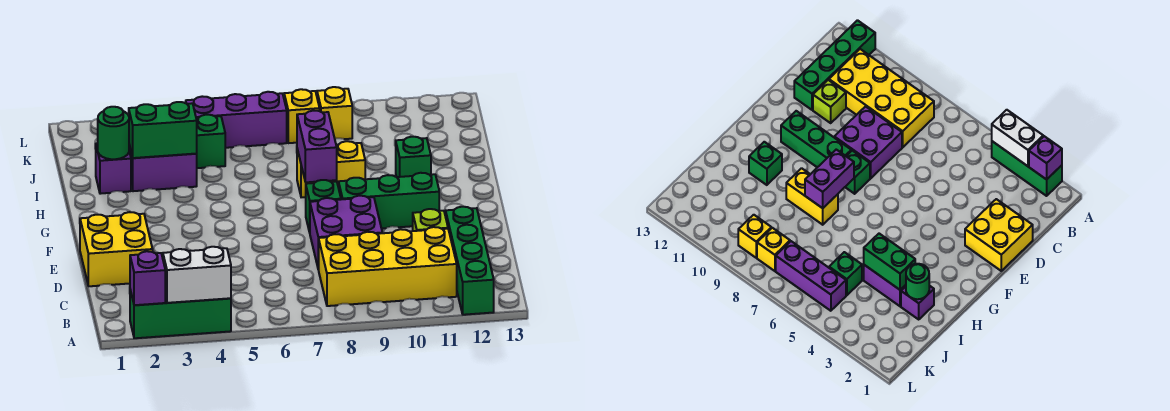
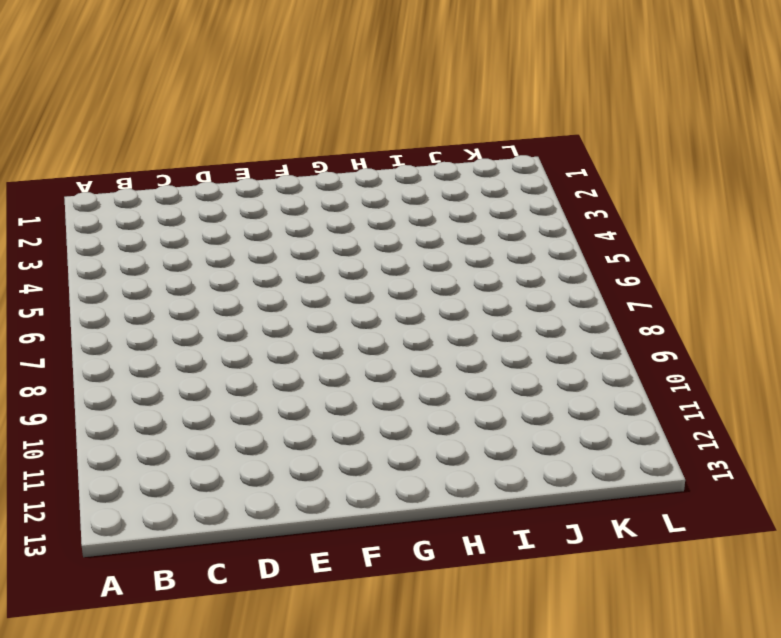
none -> green brick A2:A4 level 1
none -> green brick A12:D12 level 1
none -> yellow brick B8:C11 level 1

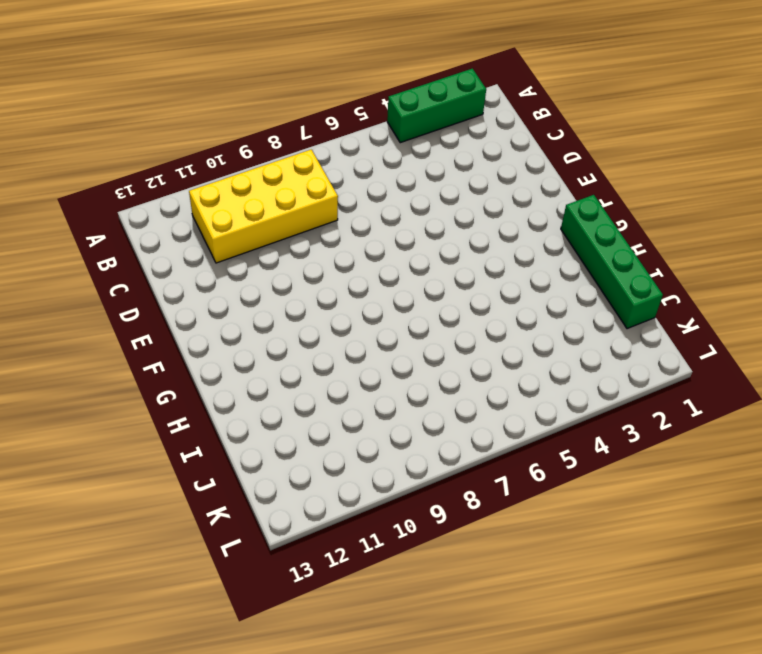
green brick G1:J1 level 1 -> green brick A12:D12 level 1
none -> yellow brick D1:E2 level 1
none -> purple brick D8:E9 level 1
none -> lime brick D11 level 1

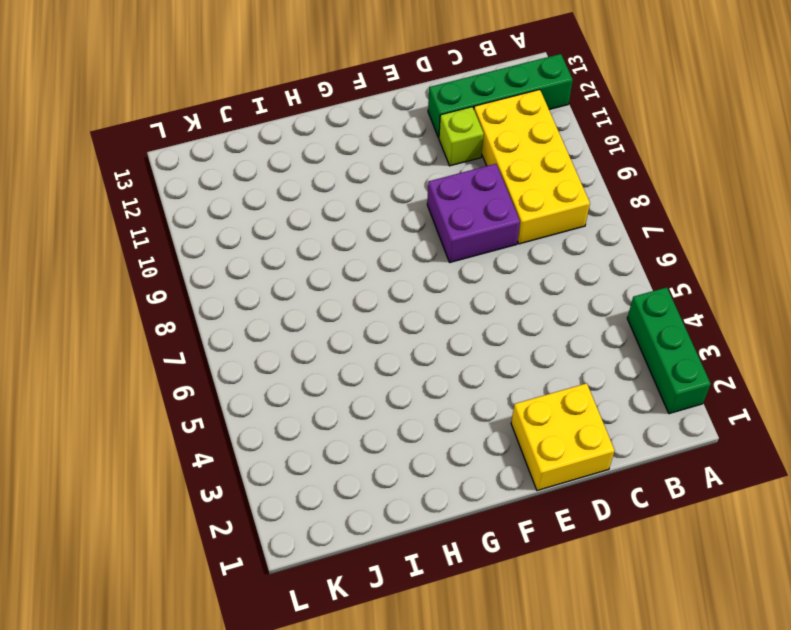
none -> green brick F8 level 1
none -> green brick F9:F11 level 1
none -> yellow brick H8:H9 level 1

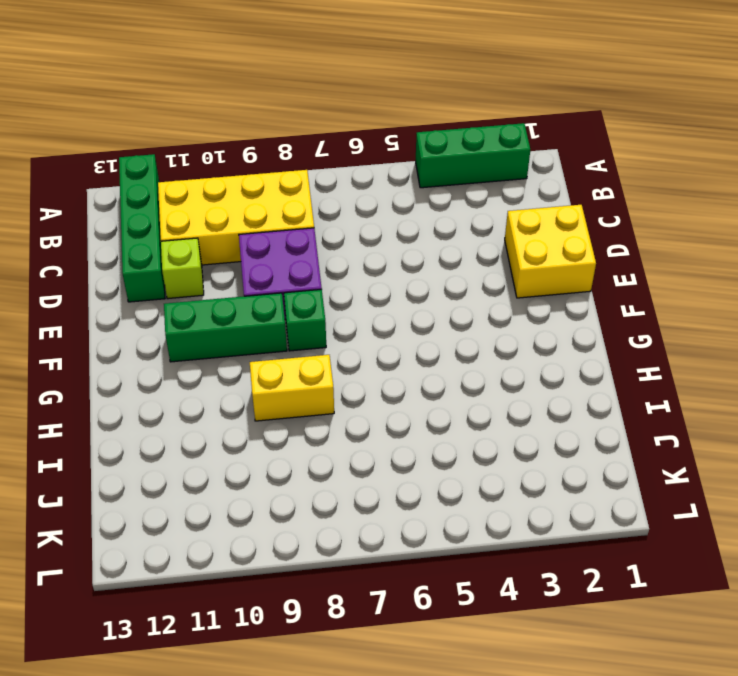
none -> green brick H11 level 1
none -> purple brick I2 level 1
none -> purple brick I3:I4 level 1

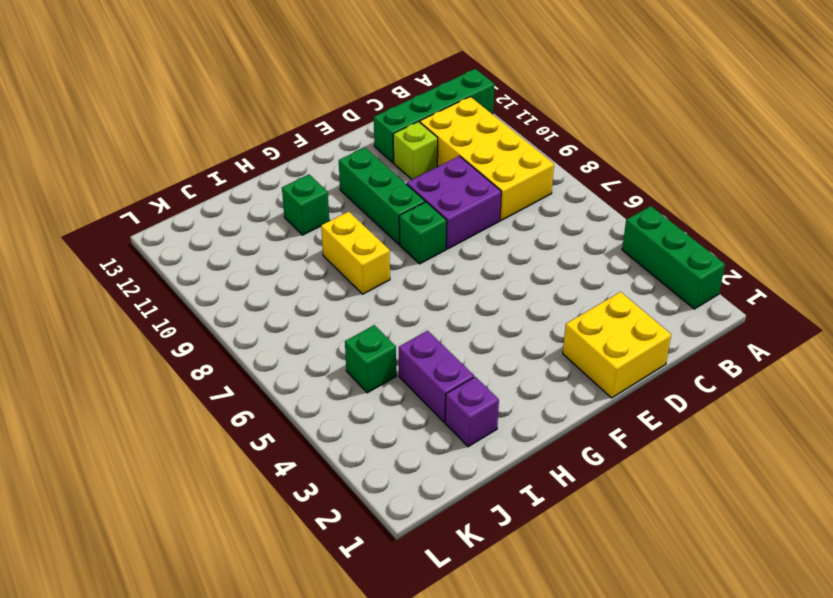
none -> purple brick K5:K7 level 1
none -> yellow brick K8 level 1
none -> yellow brick K9 level 1

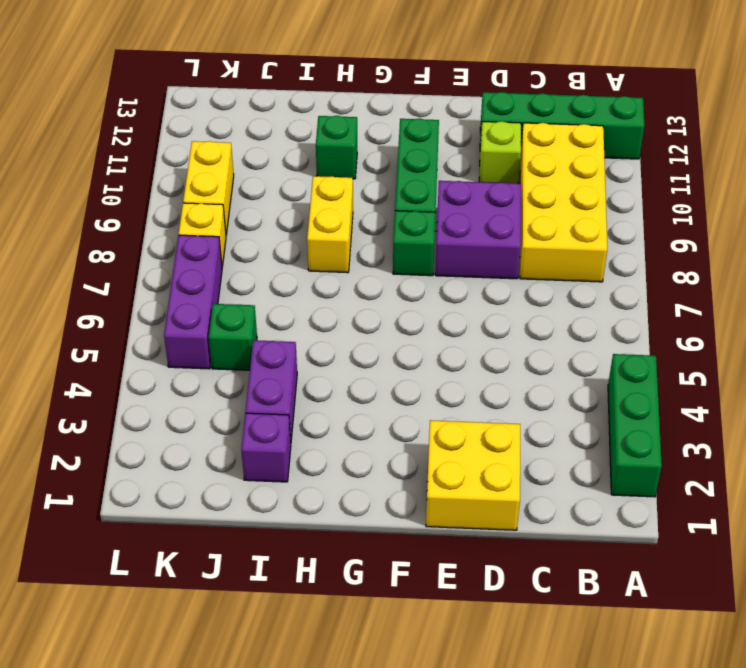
yellow brick K9:K10 level 1 -> yellow brick K9 level 1
none -> purple brick A2 level 2
none -> white brick A3:A4 level 2
none -> purple brick G8:H8 level 2

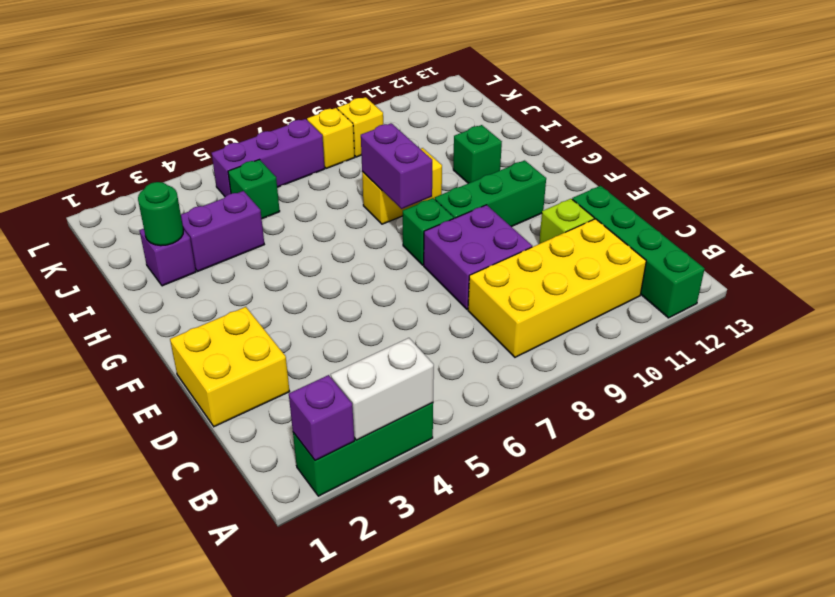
none -> green brick I3:I4 level 2

